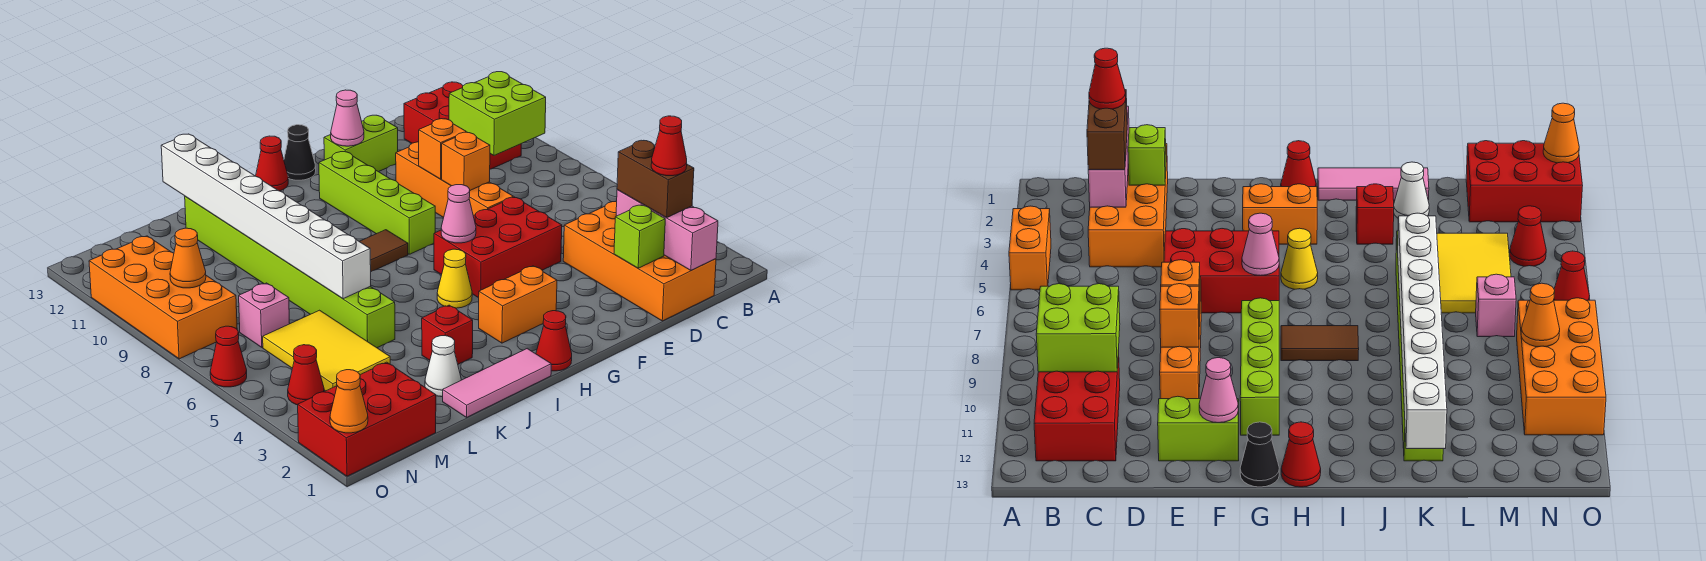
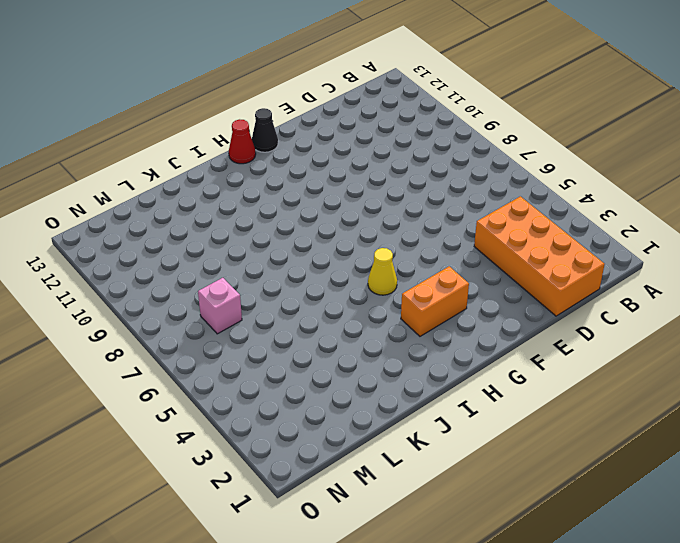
none -> orange brick A4:A5 level 1
none -> red brick B10:C12 level 1
none -> red brick E5:G6 level 1
none -> orange brick E7:E10 level 1

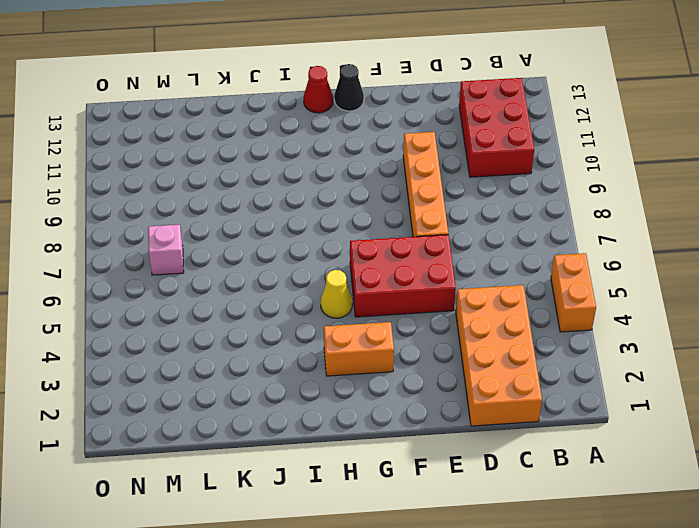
none -> lime brick E12:F12 level 1
none -> lime brick G8:G11 level 1
none -> red cone H1 level 1
none -> brown tile H8:I8 level 1

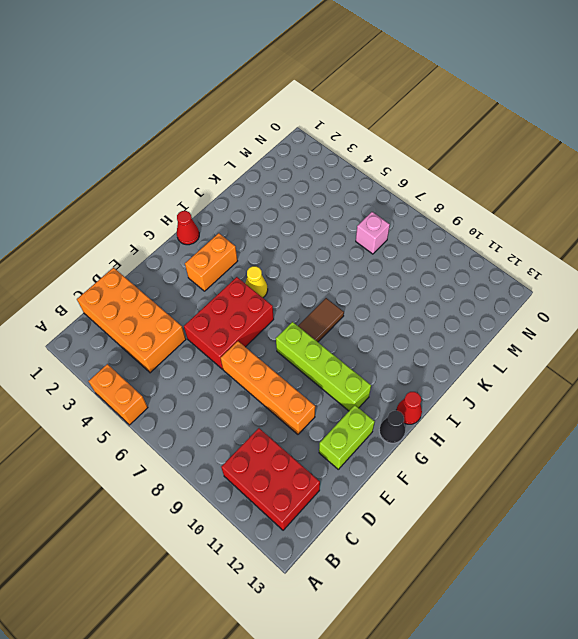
none -> pink tile I1:K1 level 1
none -> red brick J3 level 1
none -> white cone K2 level 1
none -> lime brick K5:K12 level 1

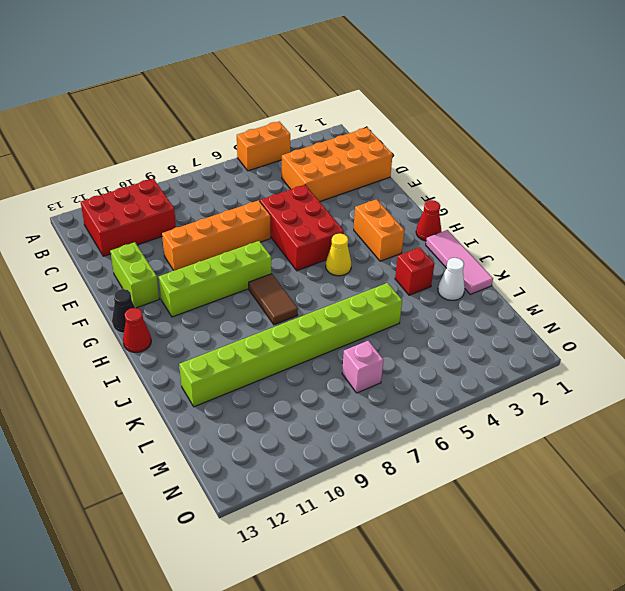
none -> yellow tile L4:M6 level 1
none -> red brick M1:O2 level 1
none -> red cone N4 level 1
none -> orange brick N8:O11 level 1

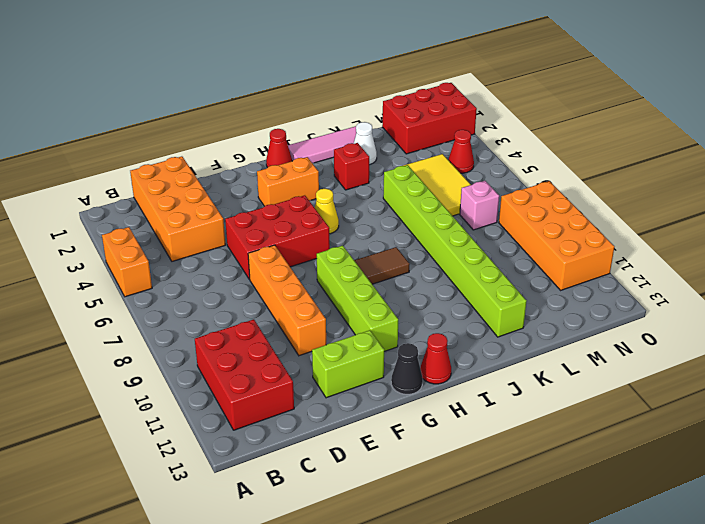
none -> red cone O6 level 1
none -> lime brick B9:C10 level 2
none -> pink brick C1:C3 level 2
none -> lime brick D2 level 2

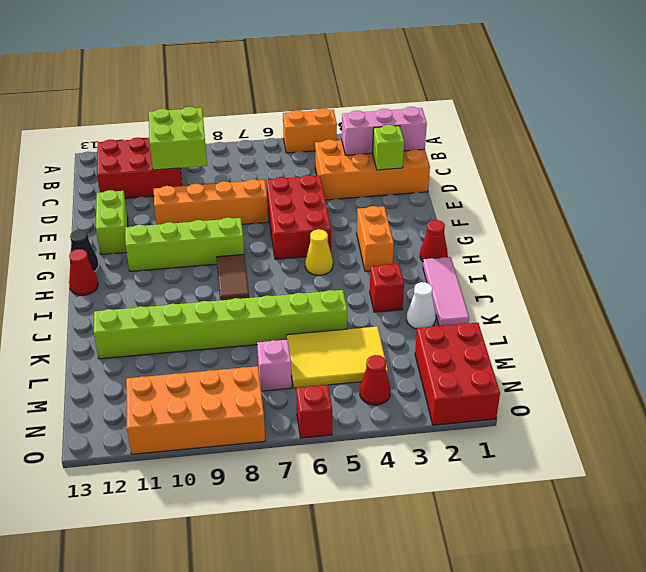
red brick O6 level 1 -> red cone O6 level 1
none -> orange brick E8 level 2
none -> orange brick E9 level 2
none -> pink cone F12 level 2
none -> pink cone G6 level 2

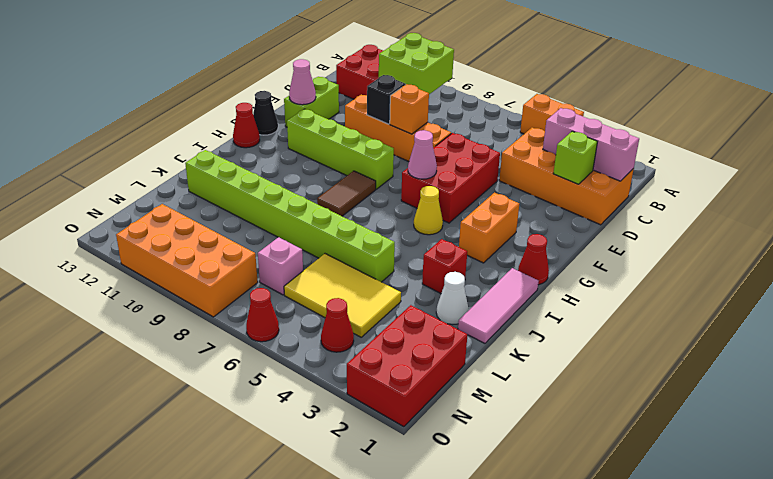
black brick E9 level 2 -> orange brick E9 level 2
none -> white brick K6:K13 level 2
none -> orange cone N9 level 2
none -> orange cone O1 level 2
none -> brown brick C2:C3 level 3

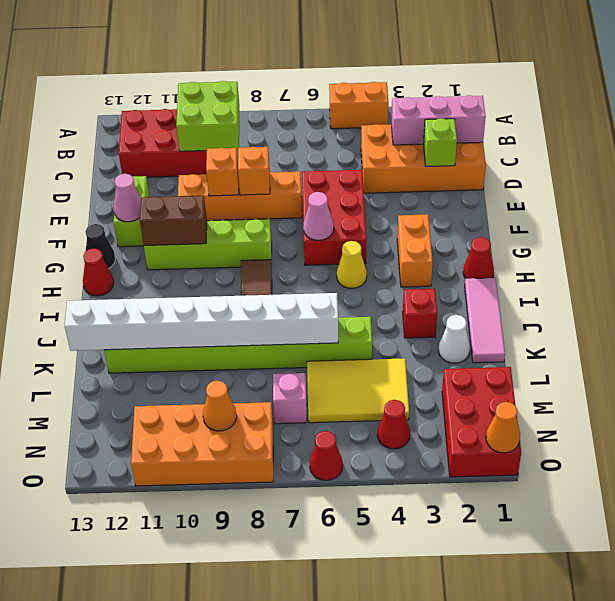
brown brick G10:G11 level 2 -> brown brick C2:C3 level 3
none -> red cone C2 level 4

